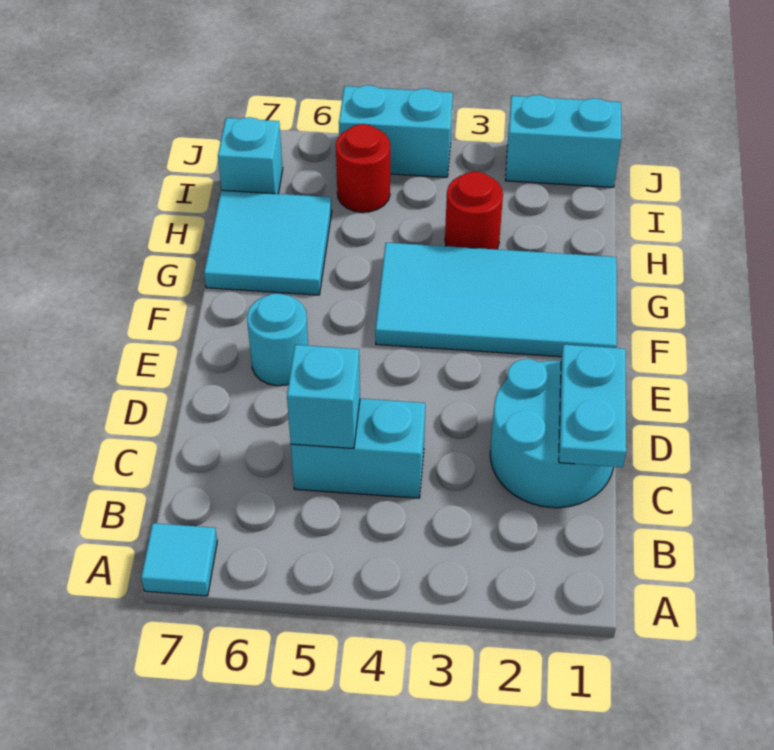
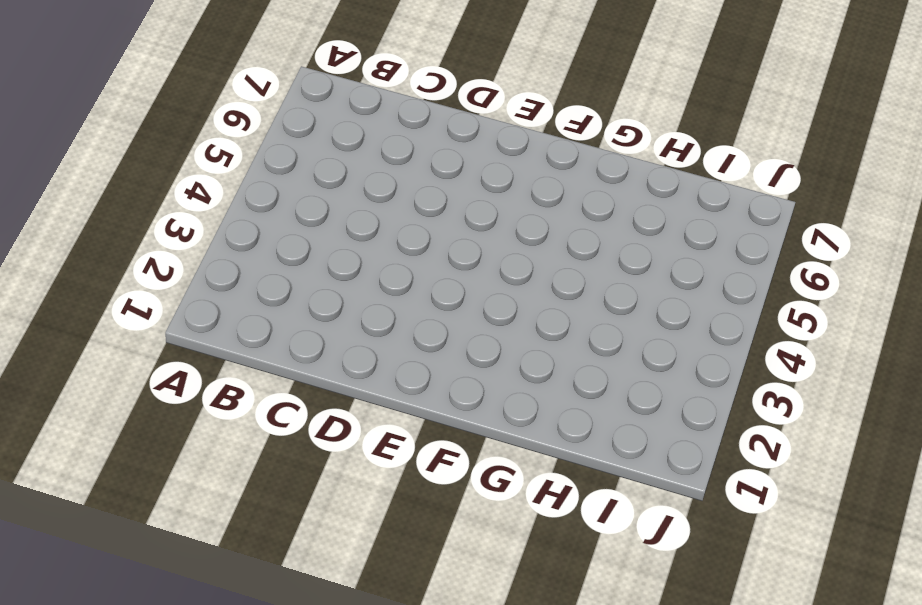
none -> cyan tile A7 level 1
none -> cyan round brick C1:D2 level 1
none -> cyan brick C4:C5 level 1

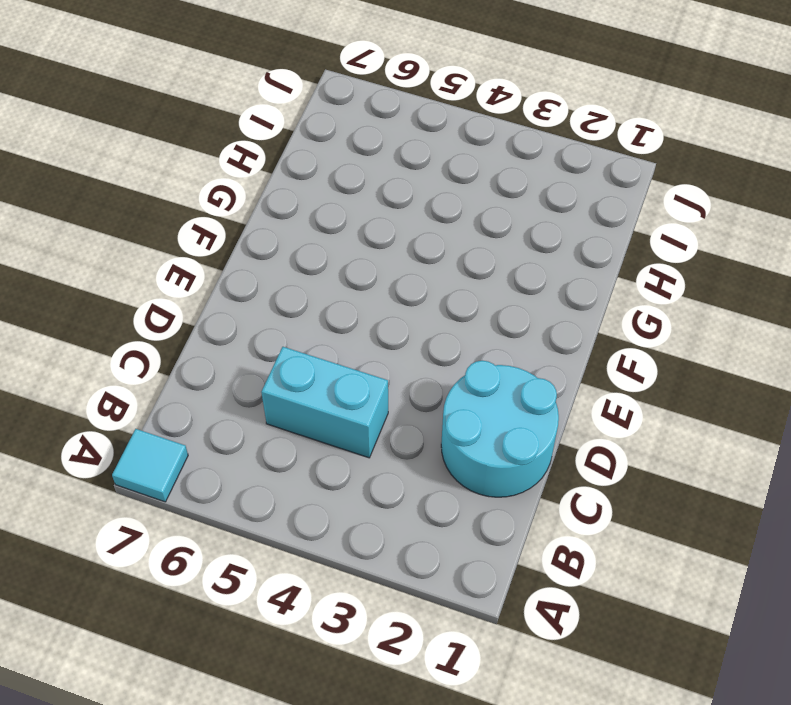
none -> cyan round brick E6 level 1
none -> cyan tile F1:G4 level 1
none -> cyan tile G6:H7 level 1

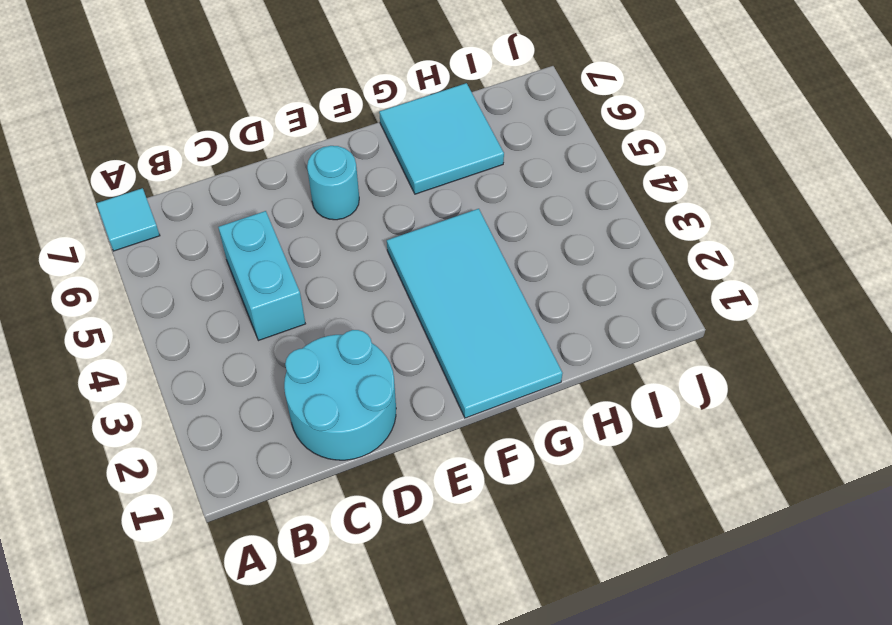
none -> red round brick H3 level 1
none -> red round brick I5 level 1
none -> cyan brick I7 level 1

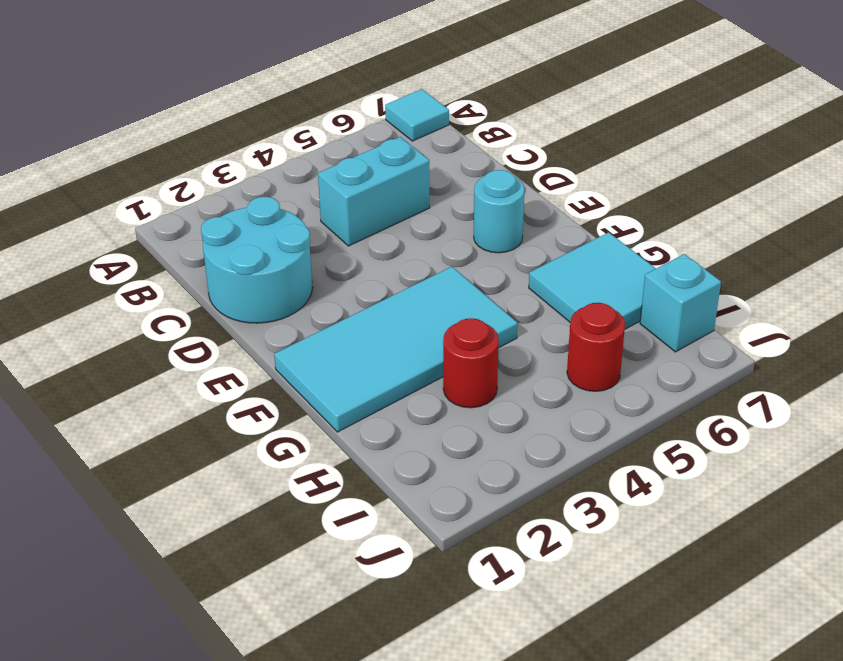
none -> cyan brick J1:J2 level 1
none -> cyan brick J4:J5 level 1
none -> cyan plate C1:D1 level 2

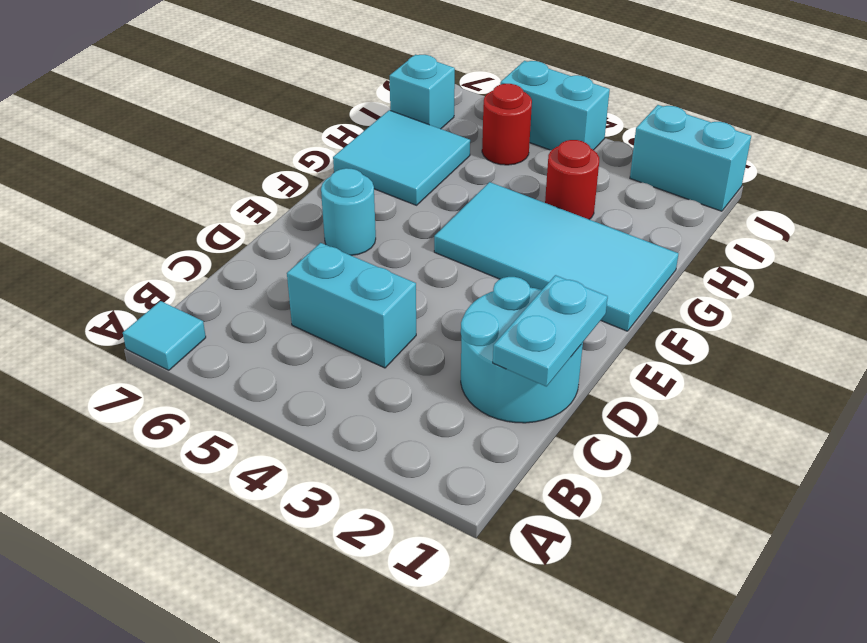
none -> cyan brick C5 level 2

